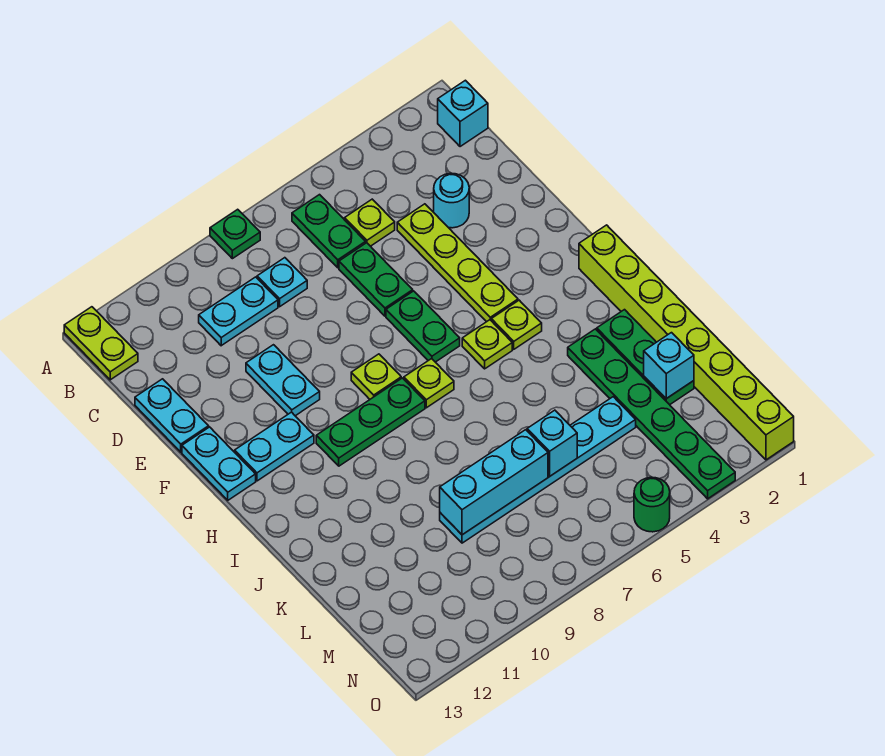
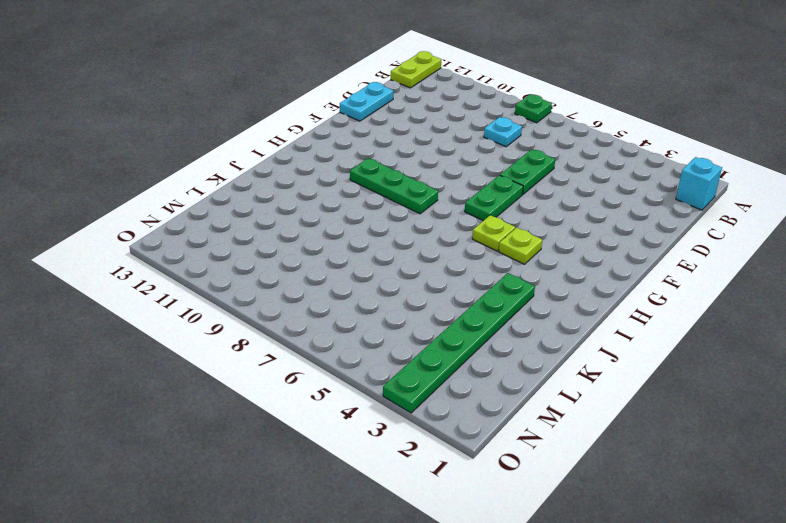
none -> green plate B6:C6 level 1
none -> lime plate C5 level 1
none -> cyan plate C9:C10 level 1

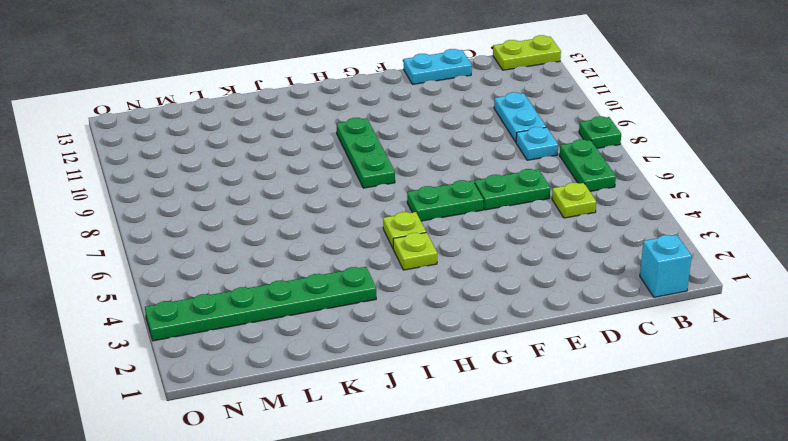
green plate B6:B7 level 1 -> green plate B6:C6 level 1
none -> cyan round brick D3 level 1
none -> lime plate D4:G4 level 1
none -> cyan plate E10:F10 level 1

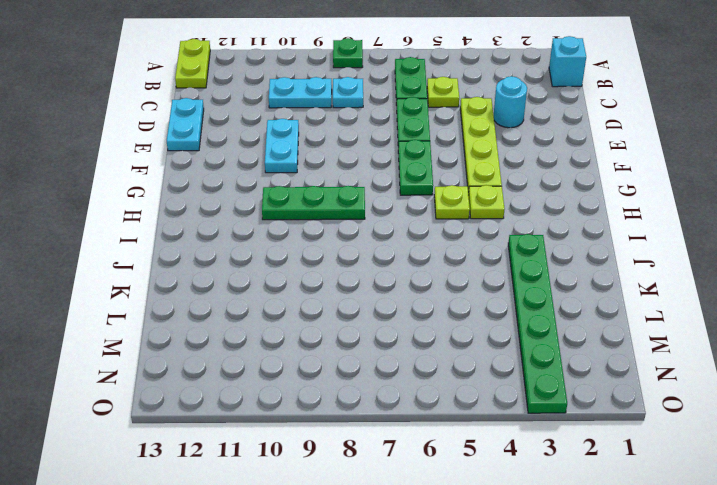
none -> cyan plate F13:G13 level 1
none -> lime plate G8 level 1
none -> cyan plate G11:G12 level 1

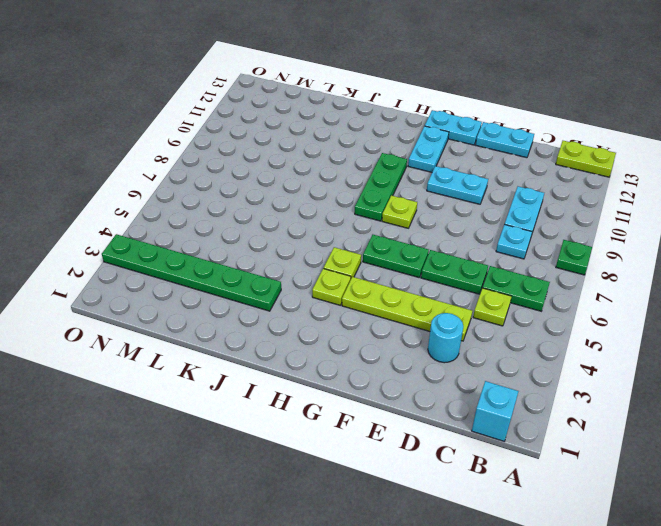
none -> lime brick H1:O1 level 1
none -> lime plate H7 level 1
none -> green plate J2:L2 level 1

